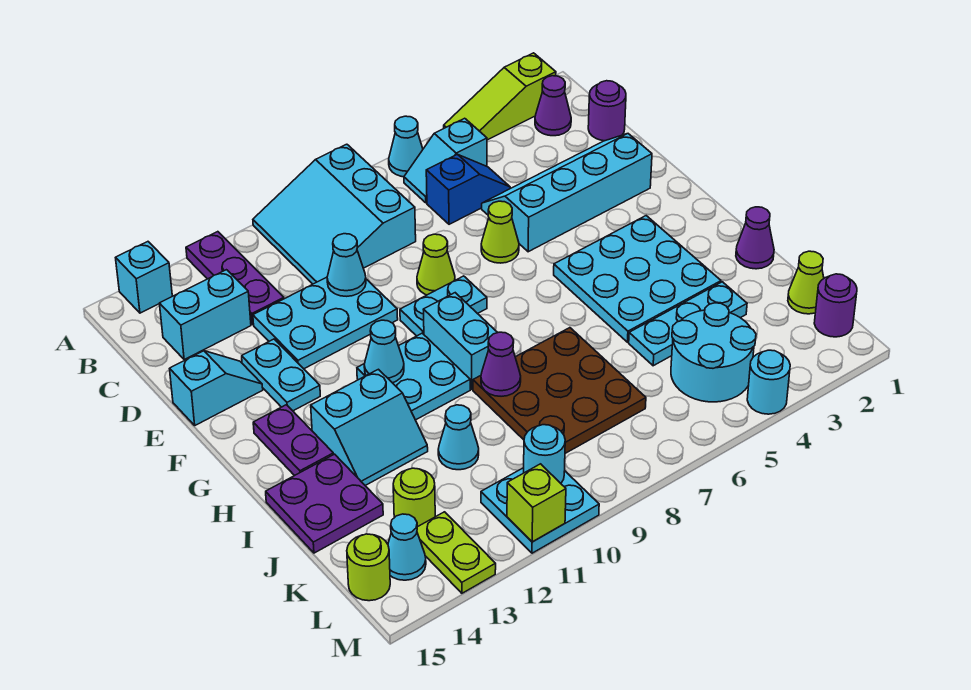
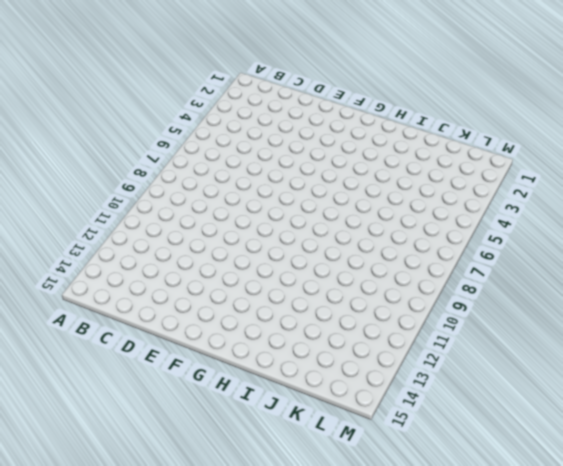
none -> lime slope A2:A4 level 1 top 2
none -> cyan cone A6 level 1
none -> cyan slope A8:C10 level 1 top 8
none -> purple plate A12:C12 level 1

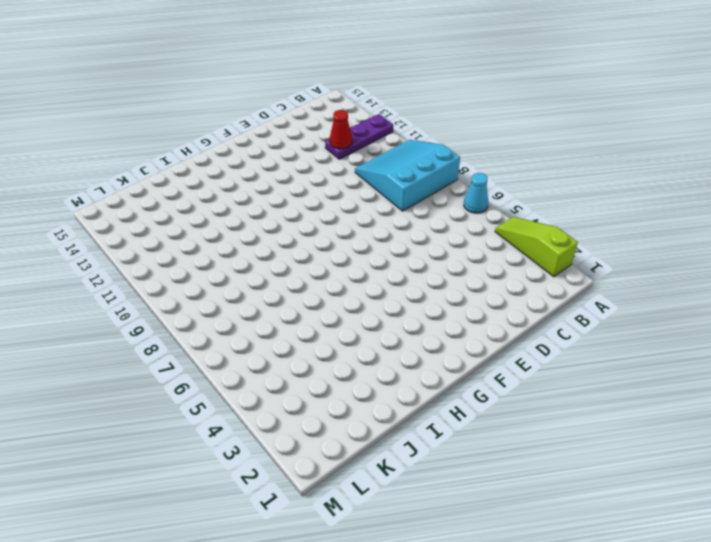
red cone C12 level 2 -> none
none -> cyan brick A14 level 1
none -> purple cone B2 level 1
none -> cyan slope B5:B6 level 1 top 5
none -> purple round brick C1 level 1

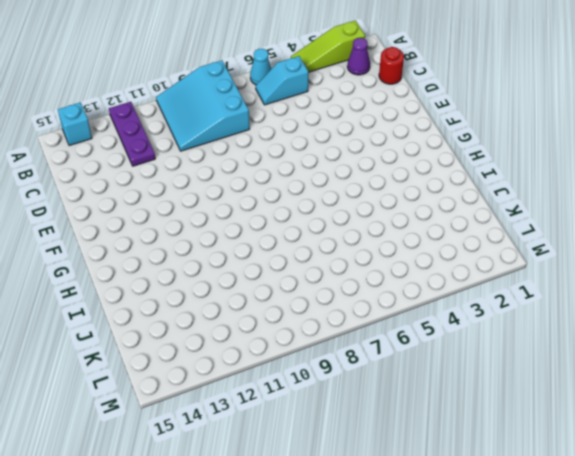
red round brick C1 level 1 -> purple round brick C1 level 1
none -> blue slope C5:C6 level 1 top 6
none -> cyan brick C13:C14 level 1
none -> cyan slope D2:E5 level 1 top E
none -> cyan plate D10:E12 level 1

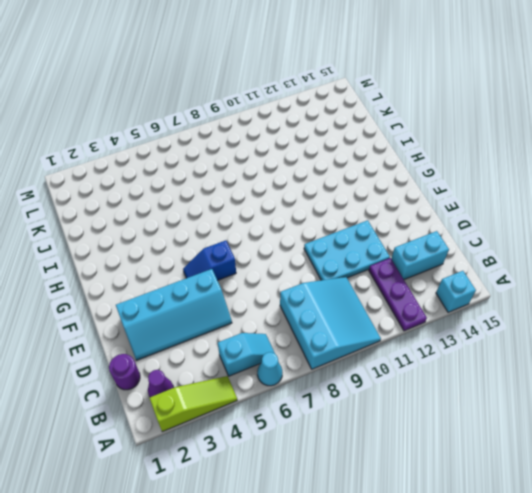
blue slope F5:F6 level 1 top 6 -> blue slope C5:C6 level 1 top 6
none -> lime cone E6 level 1
none -> lime cone E8 level 1
none -> cyan plate E13:F13 level 1
none -> cyan slope E14:E15 level 1 top 15

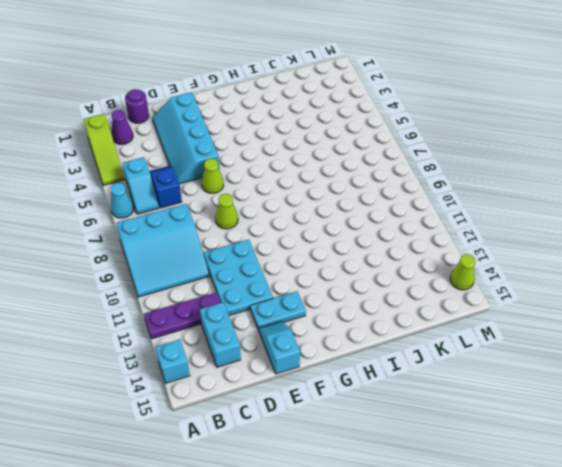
lime cone M14 level 1 -> lime cone K1 level 1
none -> cyan plate F8:F9 level 1
none -> cyan plate G3:I5 level 1
none -> cyan brick G9:H9 level 1
none -> cyan plate G10:H11 level 1

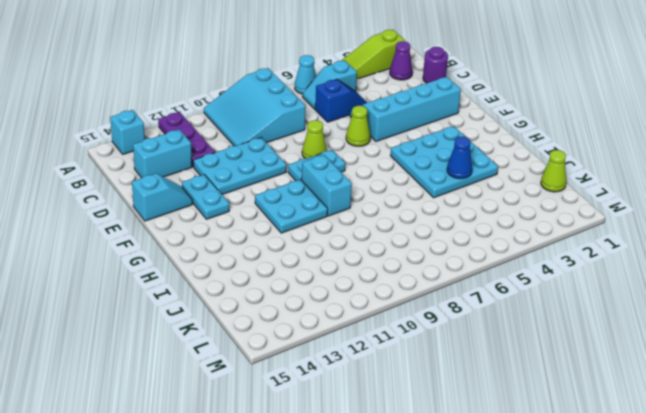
blue cone I4 level 2 -> none
none -> purple plate G14:H14 level 1
none -> cyan slope H12:I13 level 1 top H
none -> purple cone I1 level 1
none -> brown plate I7:K9 level 1

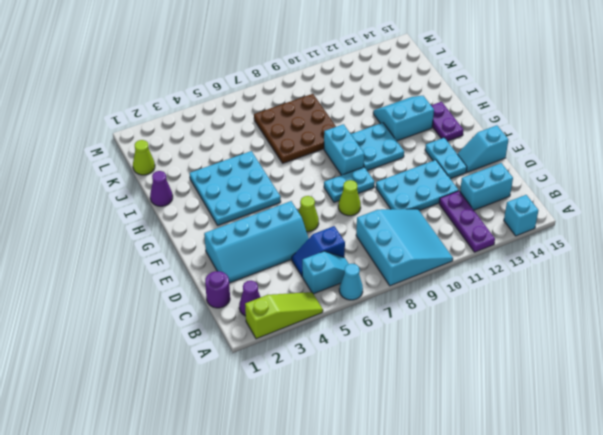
none -> purple plate I14:J15 level 1
none -> cyan plate J3:J5 level 1
none -> cyan cone J11 level 1
none -> cyan round brick K4:L5 level 1

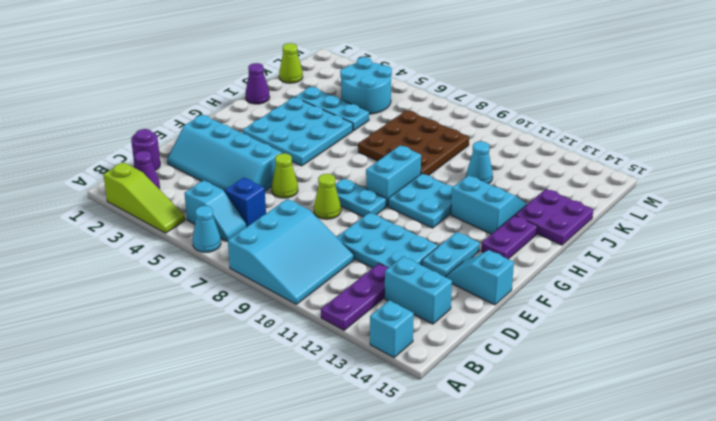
none -> lime round brick K13 level 1
none -> purple round brick L1 level 1
none -> cyan plate L10:M11 level 1
none -> lime plate L13:M13 level 1

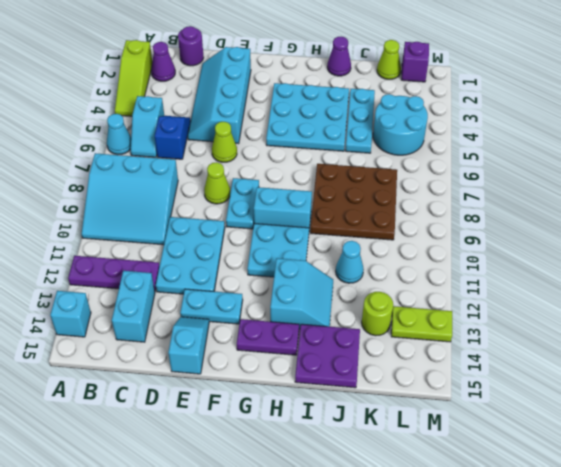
purple brick L1 level 1 -> purple round brick L1 level 1
none -> cyan plate L10:M11 level 1
none -> cyan cone L14 level 1
none -> lime round brick L15 level 1
none -> cyan round brick M4 level 1

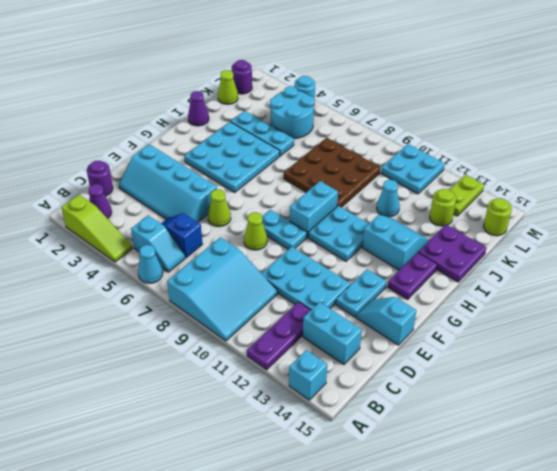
none -> cyan cone L14 level 1
none -> cyan cone D10 level 2
none -> cyan cone G11 level 2
none -> purple cone I9 level 2

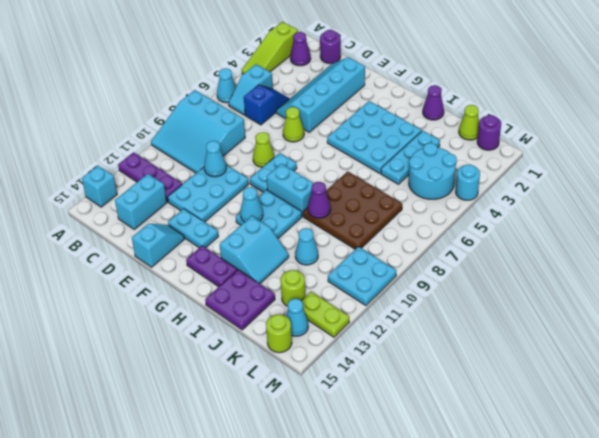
none -> cyan round brick L10 level 2
none -> lime brick M11 level 2

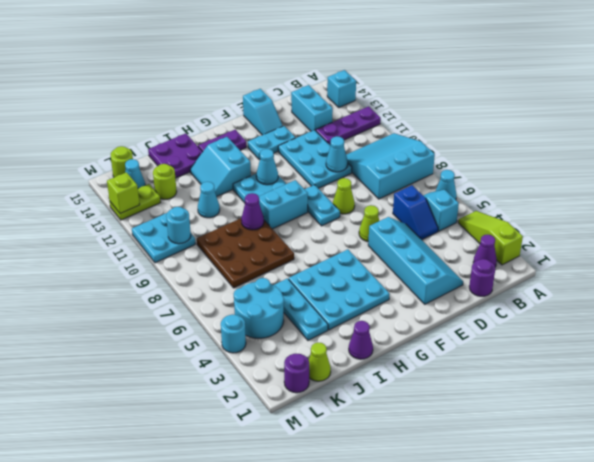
lime brick M13 level 2 -> lime brick M11 level 2

